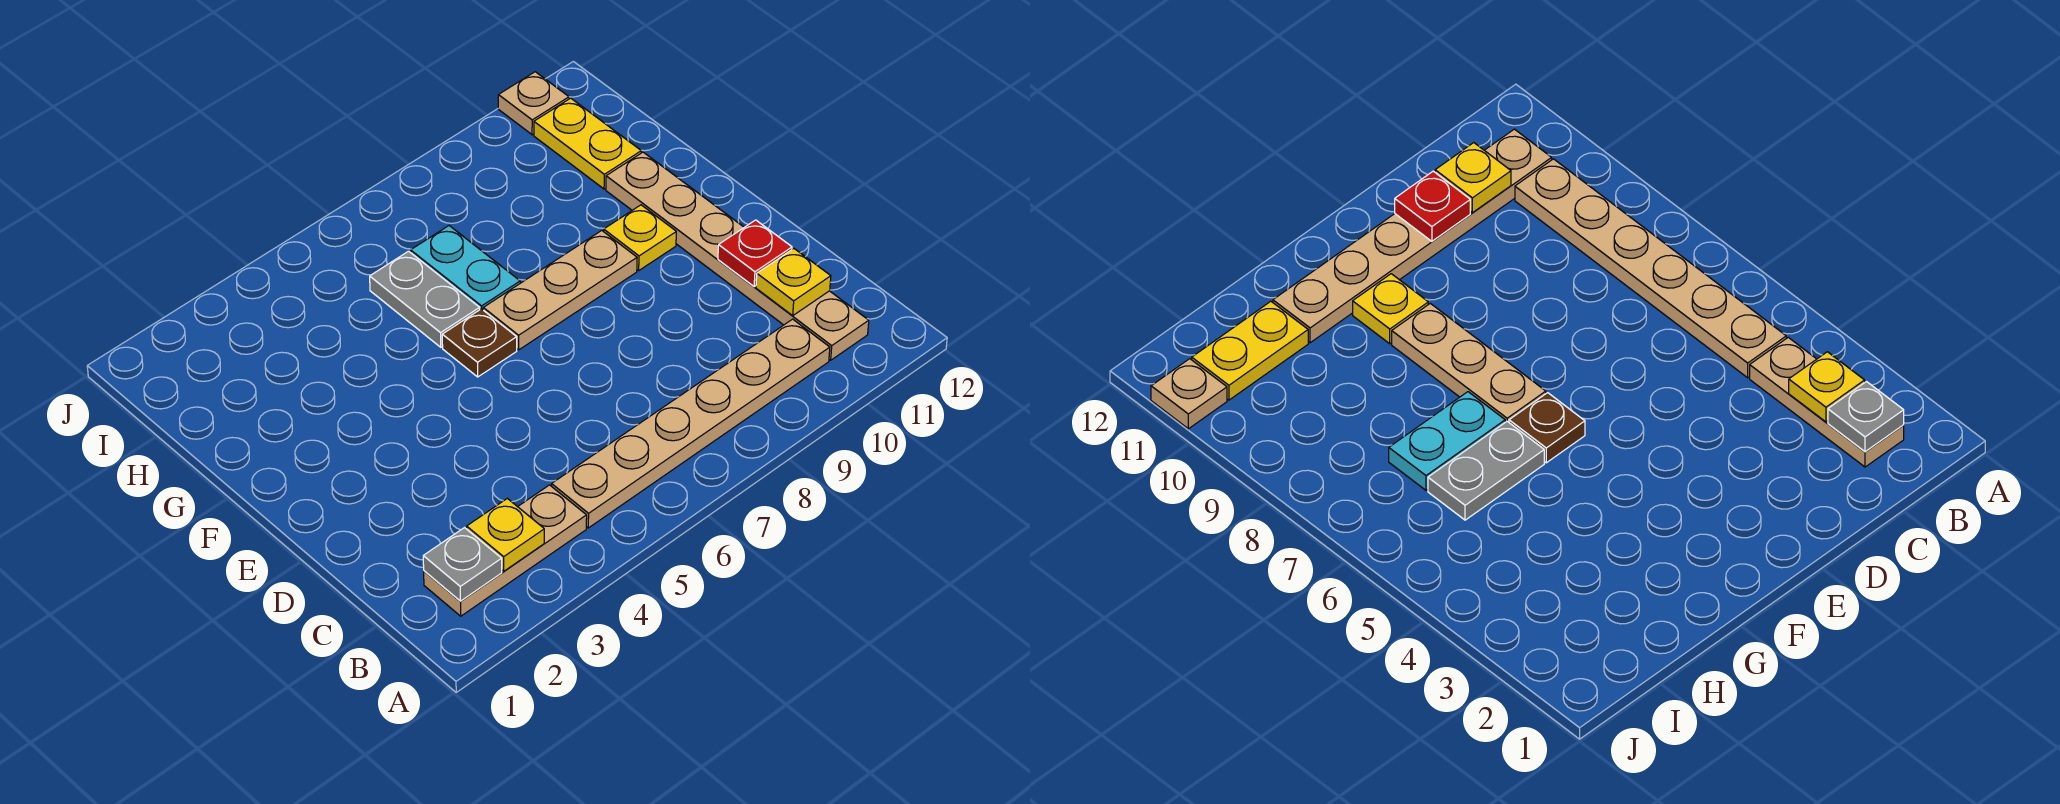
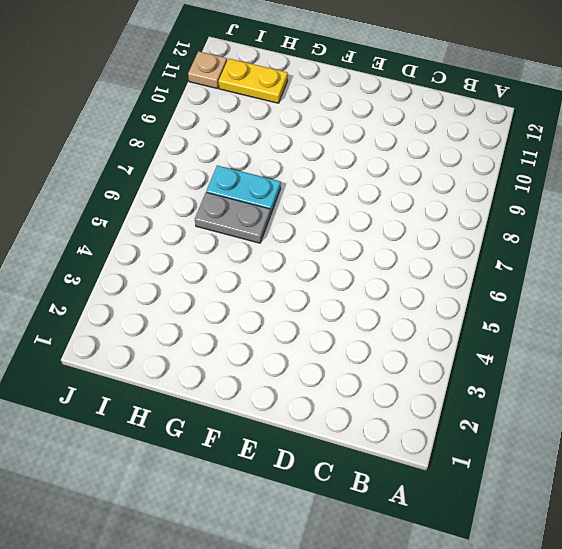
none -> tan plate B2:B4 level 1
none -> tan plate B5:B10 level 1
none -> tan plate B11:G11 level 1

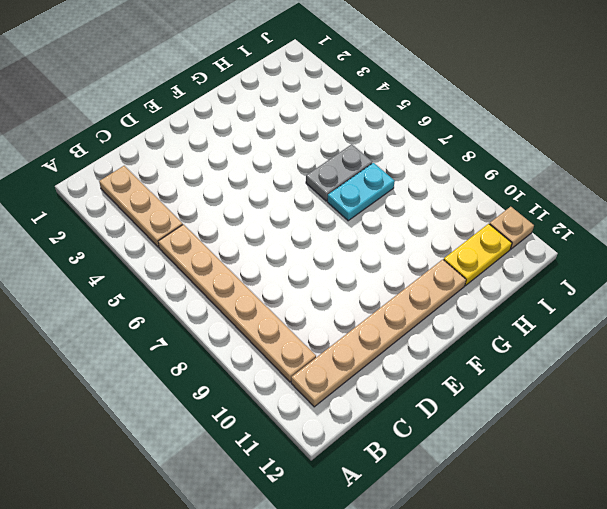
none -> brown plate F6 level 1
none -> tan plate F7:F9 level 1
none -> yellow plate F10 level 1

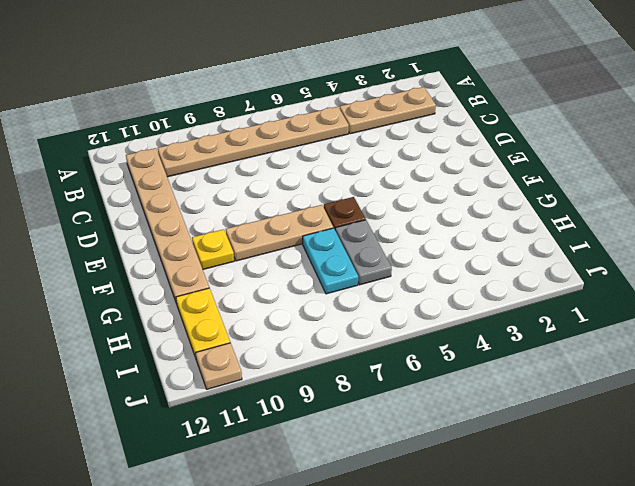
none -> grey plate B2 level 2
none -> yellow plate B3 level 2
none -> yellow plate C11 level 2

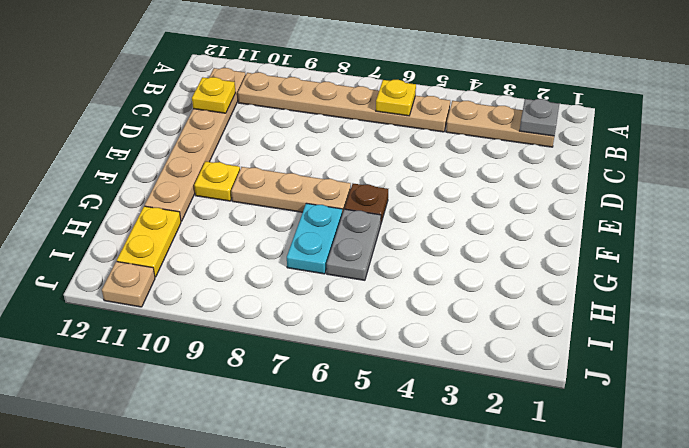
yellow plate B6 level 2 -> yellow plate B3 level 2
none -> red plate D11 level 2

